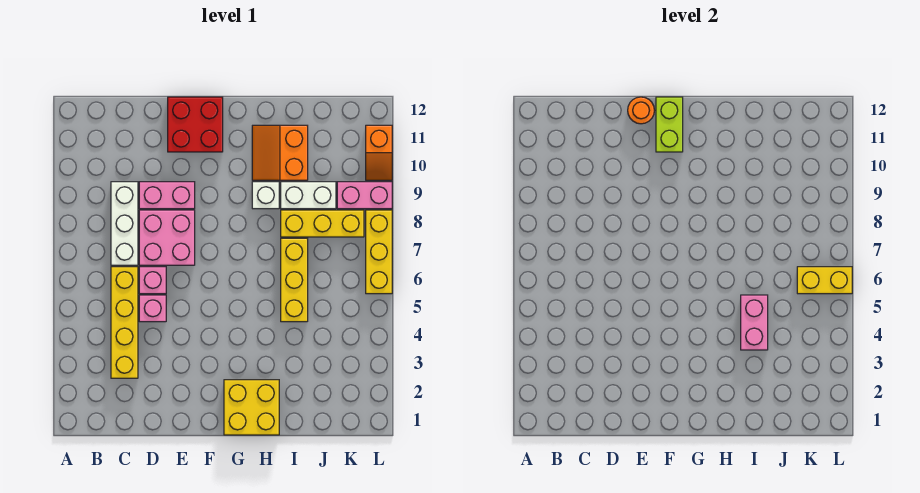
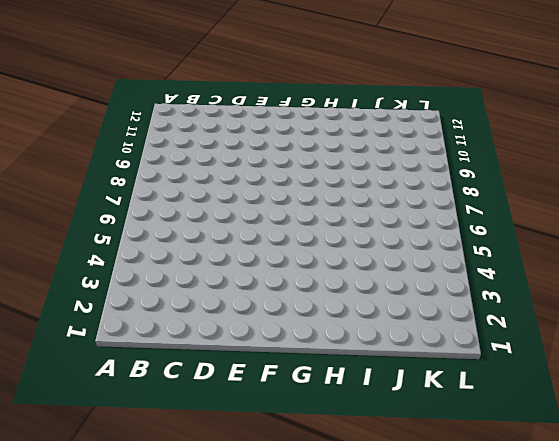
none -> yellow brick C3:C6 level 1
none -> white brick C7:C9 level 1
none -> pink brick D5 level 1

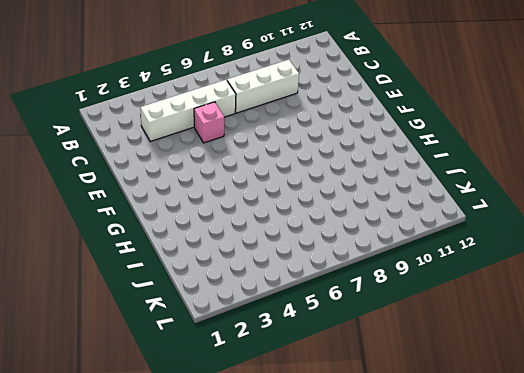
white brick C3:C6 level 1 -> yellow brick C3:C6 level 1
none -> pink brick D6 level 1
none -> pink brick D7:E8 level 1
none -> pink brick D9:E9 level 1

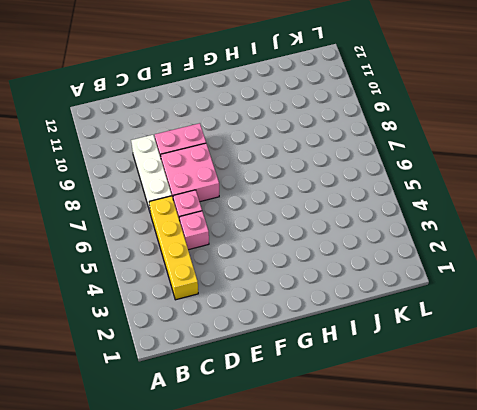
none -> red brick E11:F12 level 1
none -> yellow brick G1:H2 level 1
none -> white brick H9 level 1

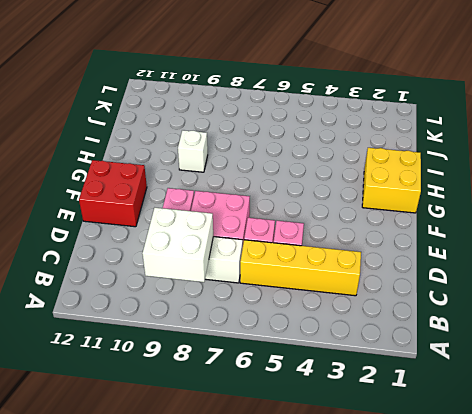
white brick B8:C9 level 2 -> none
none -> orange slope H10:I11 level 1 top I
none -> yellow brick I5:I7 level 1
none -> yellow brick I8:K8 level 1

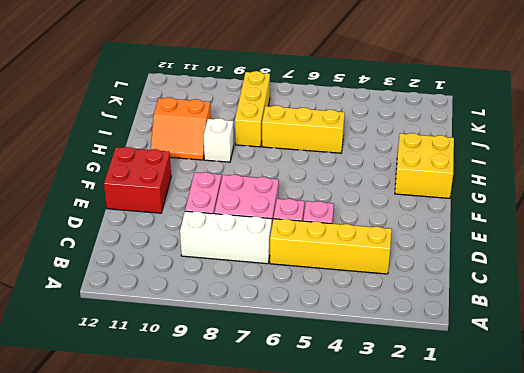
none -> white brick I9:J9 level 1
none -> pink brick K9:L9 level 1
none -> yellow brick L6:L8 level 1

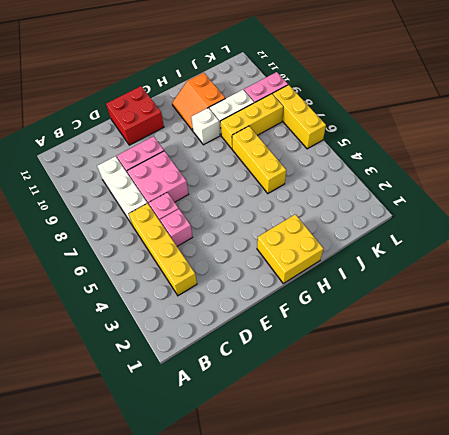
none -> orange slope L10:L11 level 1 top 11
none -> orange round brick E12 level 2
none -> lime brick F11:F12 level 2

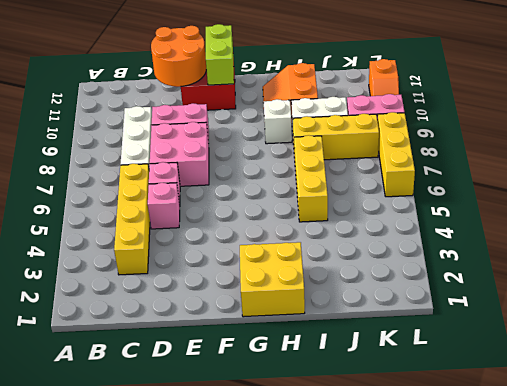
orange round brick D11:E12 level 2 -> orange round brick E12 level 2
none -> pink brick I4:I5 level 2
none -> yellow brick K6:L6 level 2

